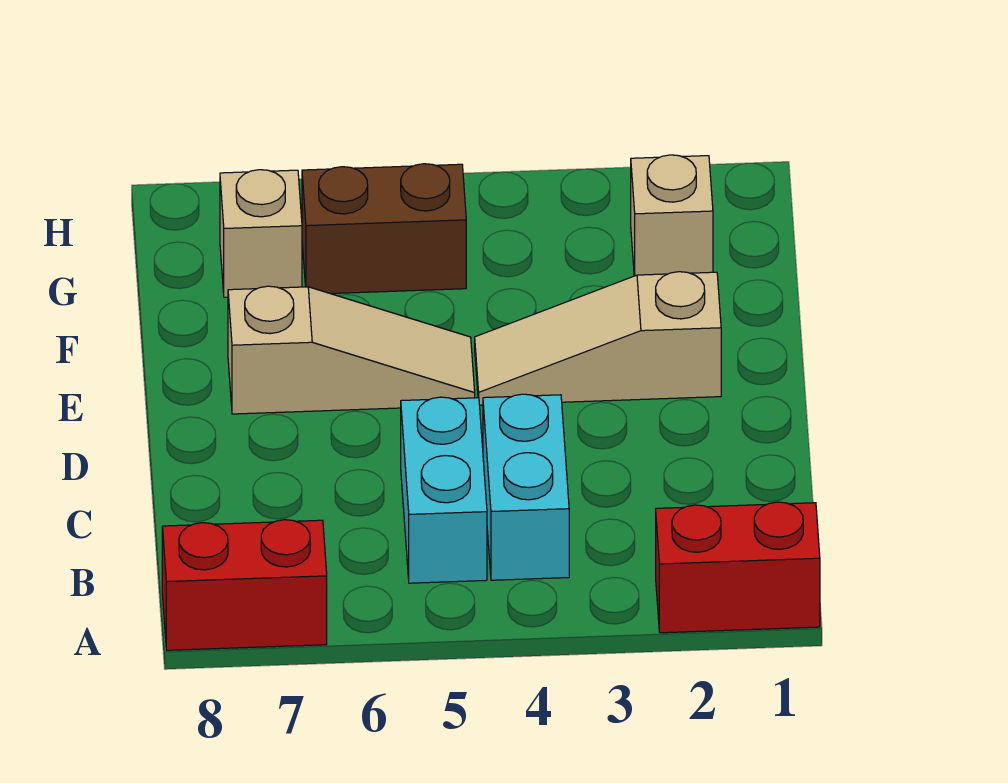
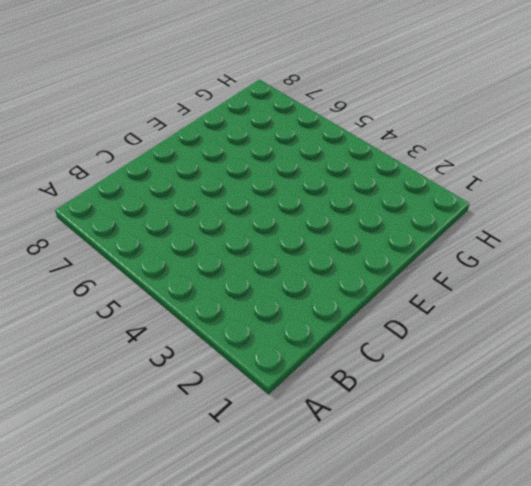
none -> red brick A1:A2 level 1
none -> red brick A7:A8 level 1

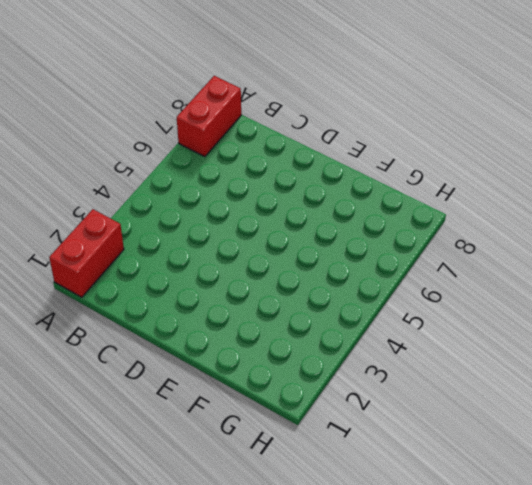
none -> cyan brick B4:C4 level 1
none -> cyan brick B5:C5 level 1

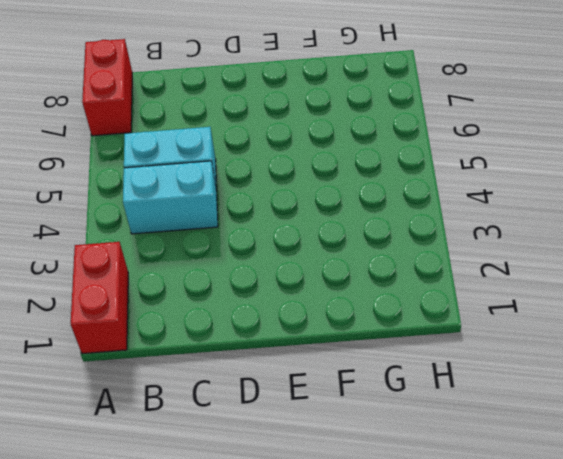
none -> tan slope E2:E4 level 1 top 2
none -> tan slope E5:E7 level 1 top 7

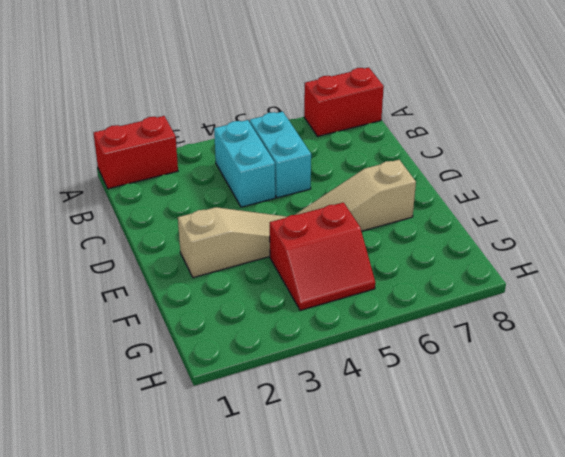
red slope F4:G5 level 1 top F -> brown brick G5:G6 level 1
none -> tan brick G2 level 1
none -> tan brick G7 level 1

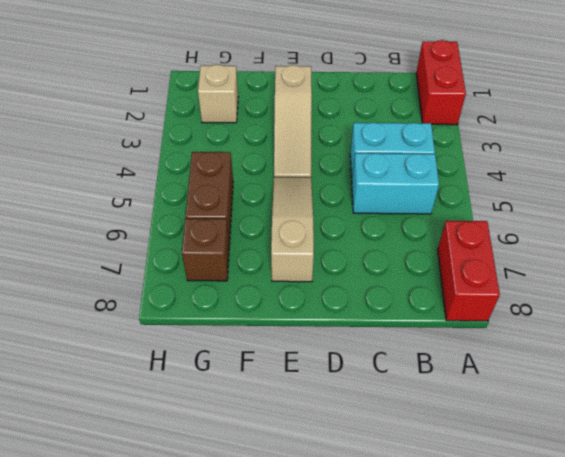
brown brick G7 level 1 -> tan brick G7 level 1

